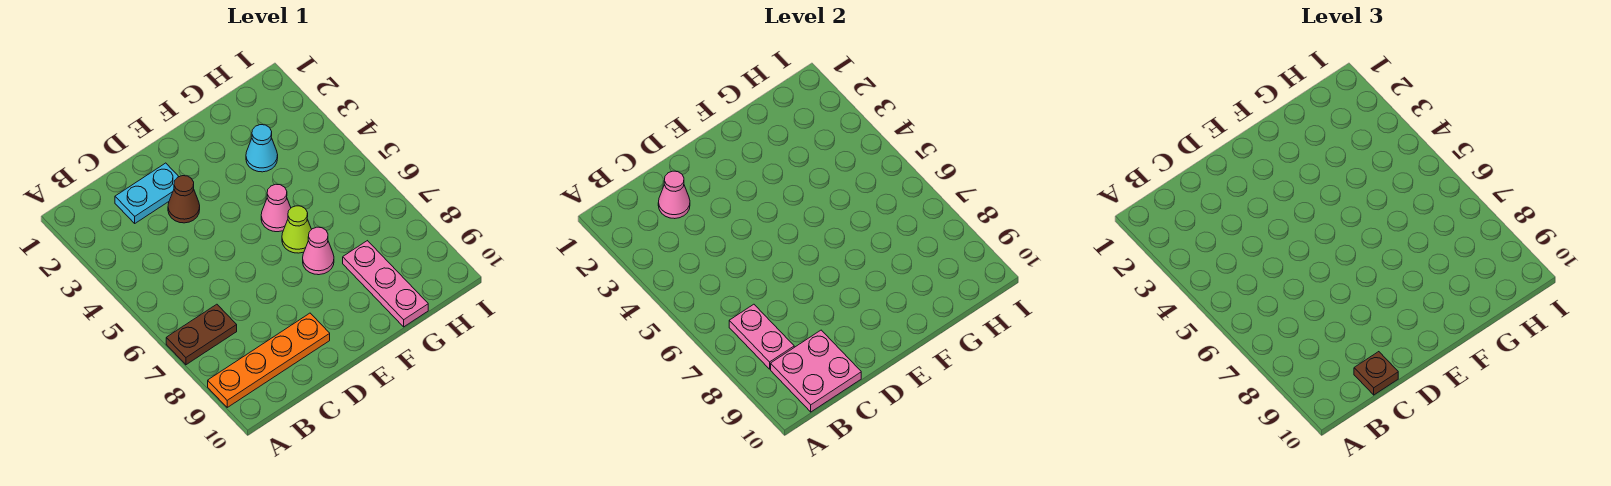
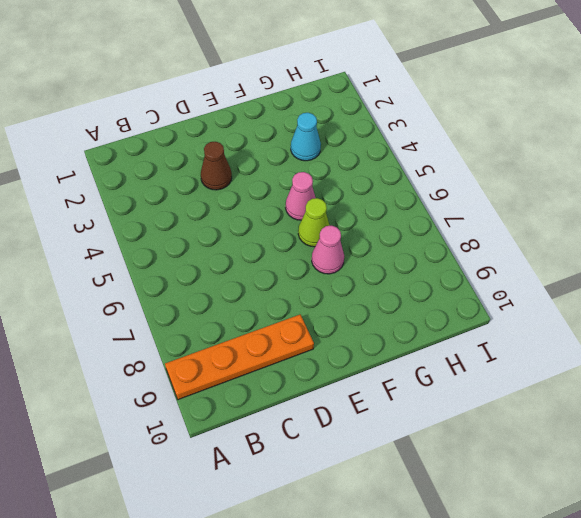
none -> brown plate A7:B7 level 1
none -> cyan plate C2:D2 level 1
none -> pink plate G8:G10 level 1

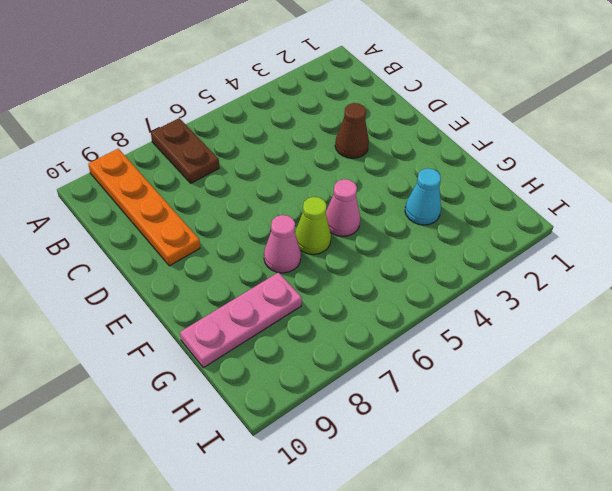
none -> cyan plate C2:D2 level 1
none -> pink plate B7:B8 level 2
none -> pink plate B9:C10 level 2

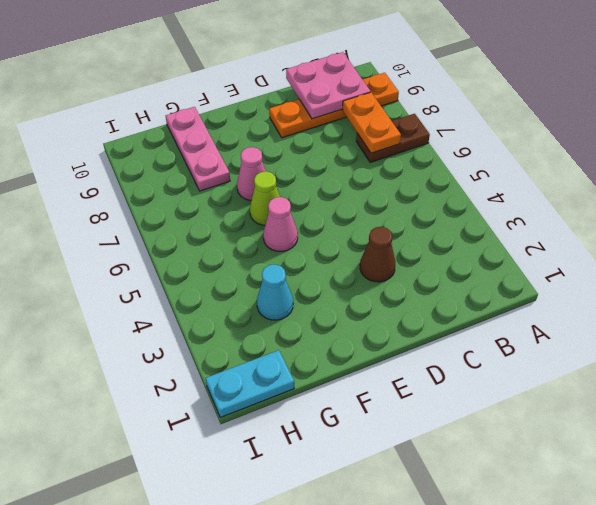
orange plate B7:B8 level 2 -> pink plate B7:B8 level 2
cyan plate H1:I1 level 1 -> cyan plate C2:D2 level 1
none -> pink cone C2 level 2
none -> brown plate C10 level 3

